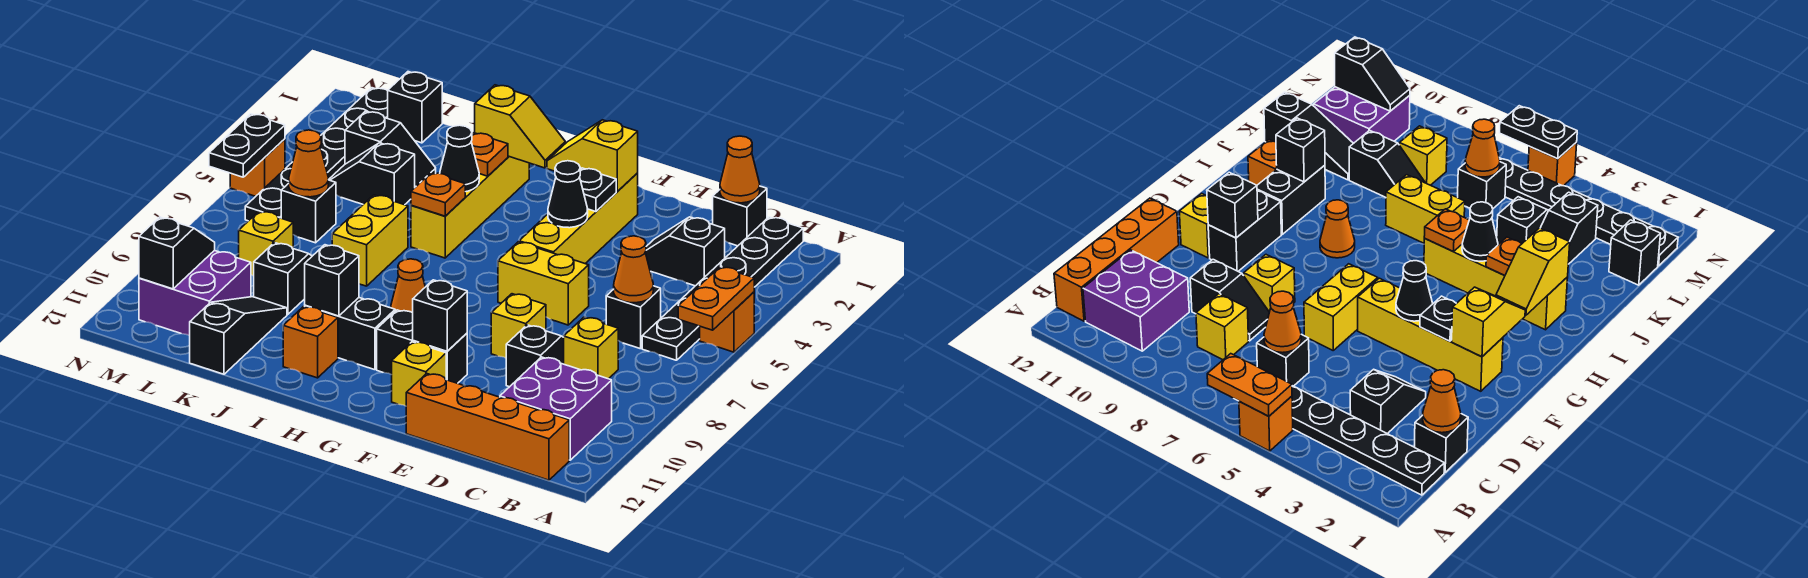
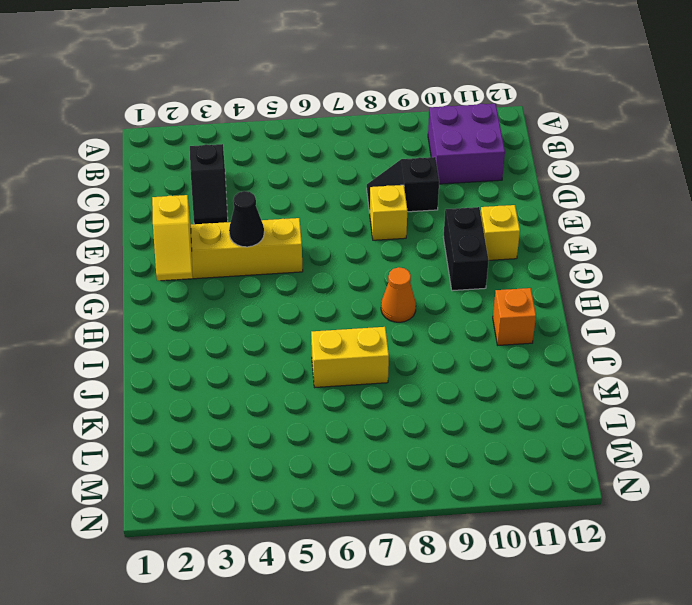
none -> orange brick A5 level 1
none -> black plate B1:B6 level 1
none -> orange brick B12:E12 level 1
none -> black brick C1 level 1

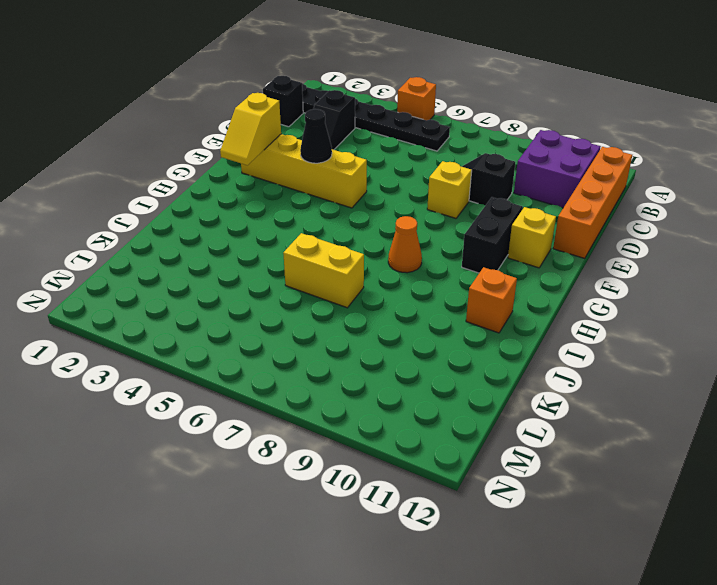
none -> black brick C6 level 1
none -> yellow brick C8 level 1
none -> yellow brick E6:F6 level 1
none -> black brick H10:I10 level 1

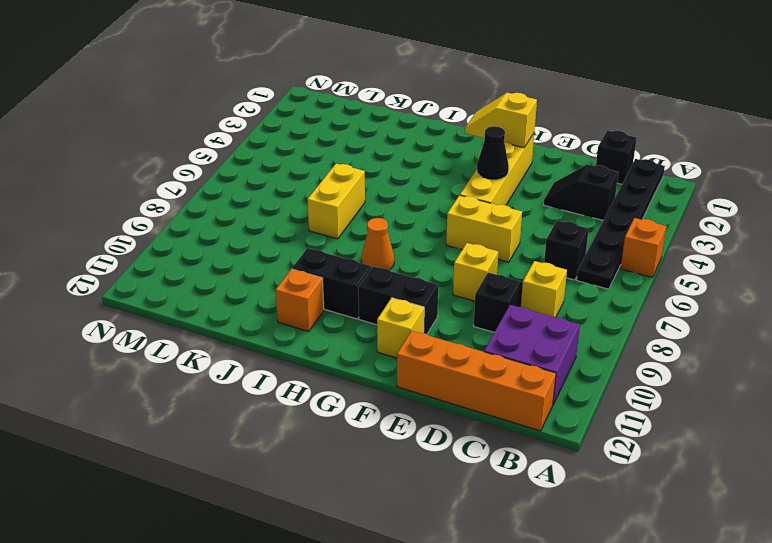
none -> yellow brick I2:I5 level 1
none -> black slope K3:L3 level 1 top L
none -> black slope K4:L4 level 1 top K
none -> black slope K8:K9 level 1 top 9

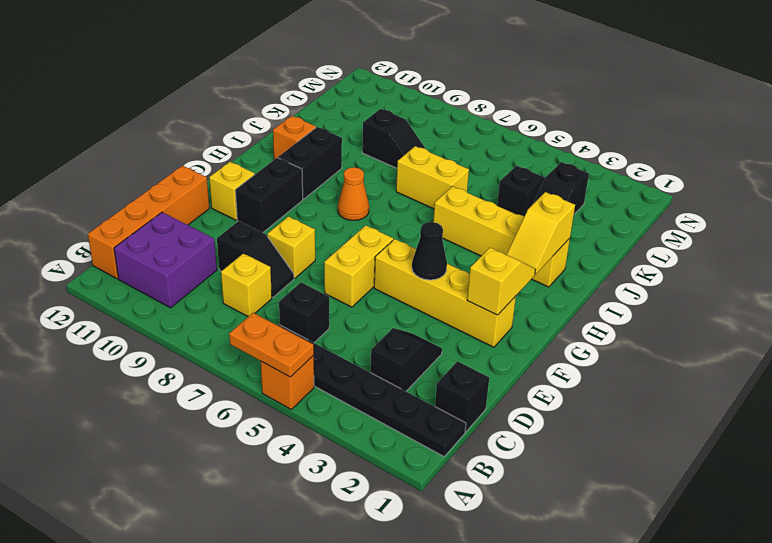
none -> black slope K10:K12 level 1 top 12
none -> black brick L1 level 1
none -> black brick L6 level 1
none -> yellow brick L8 level 1

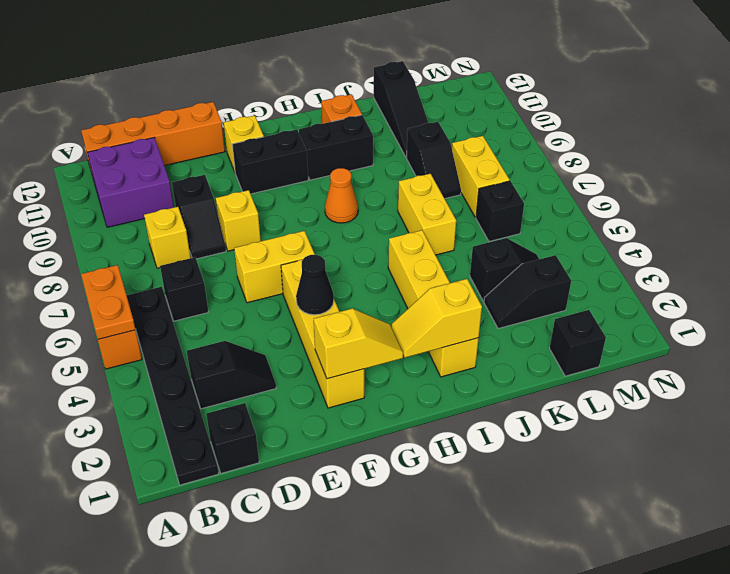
yellow brick L7:L8 level 1 -> yellow brick L8 level 1
none -> purple brick L10:M11 level 1
none -> black plate M1:M6 level 1
none -> orange brick N5 level 1
none -> orange cone C1 level 2

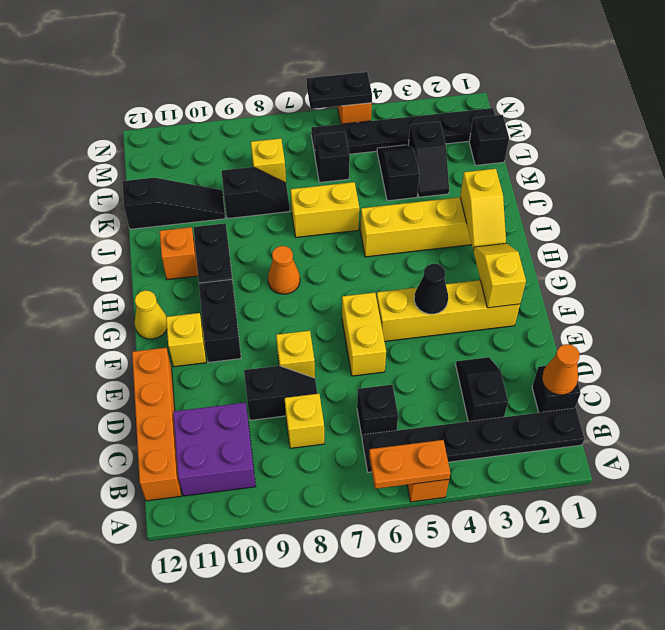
yellow cone G12 level 1 -> none
none -> purple brick L10:M11 level 1
none -> orange cone C6 level 2
none -> black plate F3 level 2
none -> black brick F10 level 2

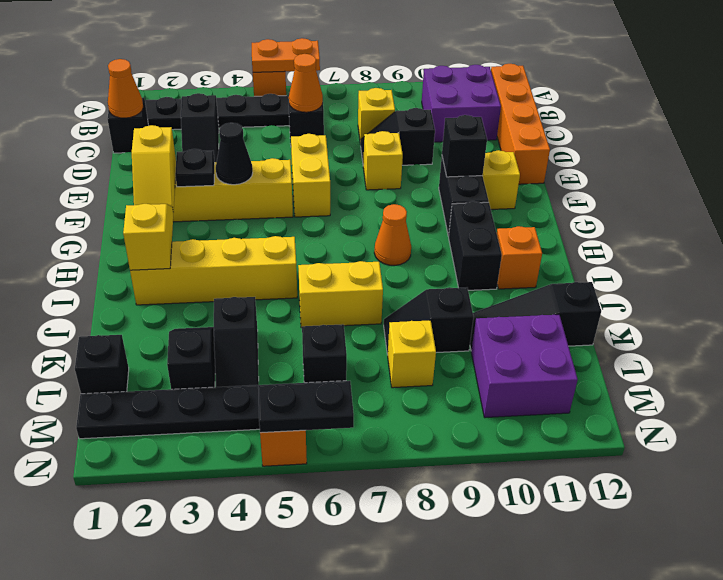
none -> orange plate I3 level 2
none -> black cone I4 level 2
none -> orange plate I5 level 2
none -> black brick I10 level 2

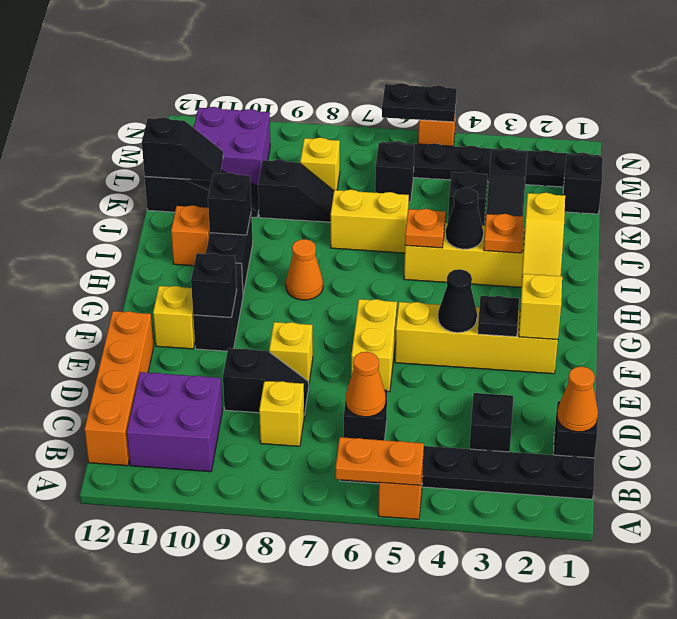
black slope K11:K12 level 2 top 12 -> black slope M10:M11 level 2 top 11
none -> orange cone L6 level 2

